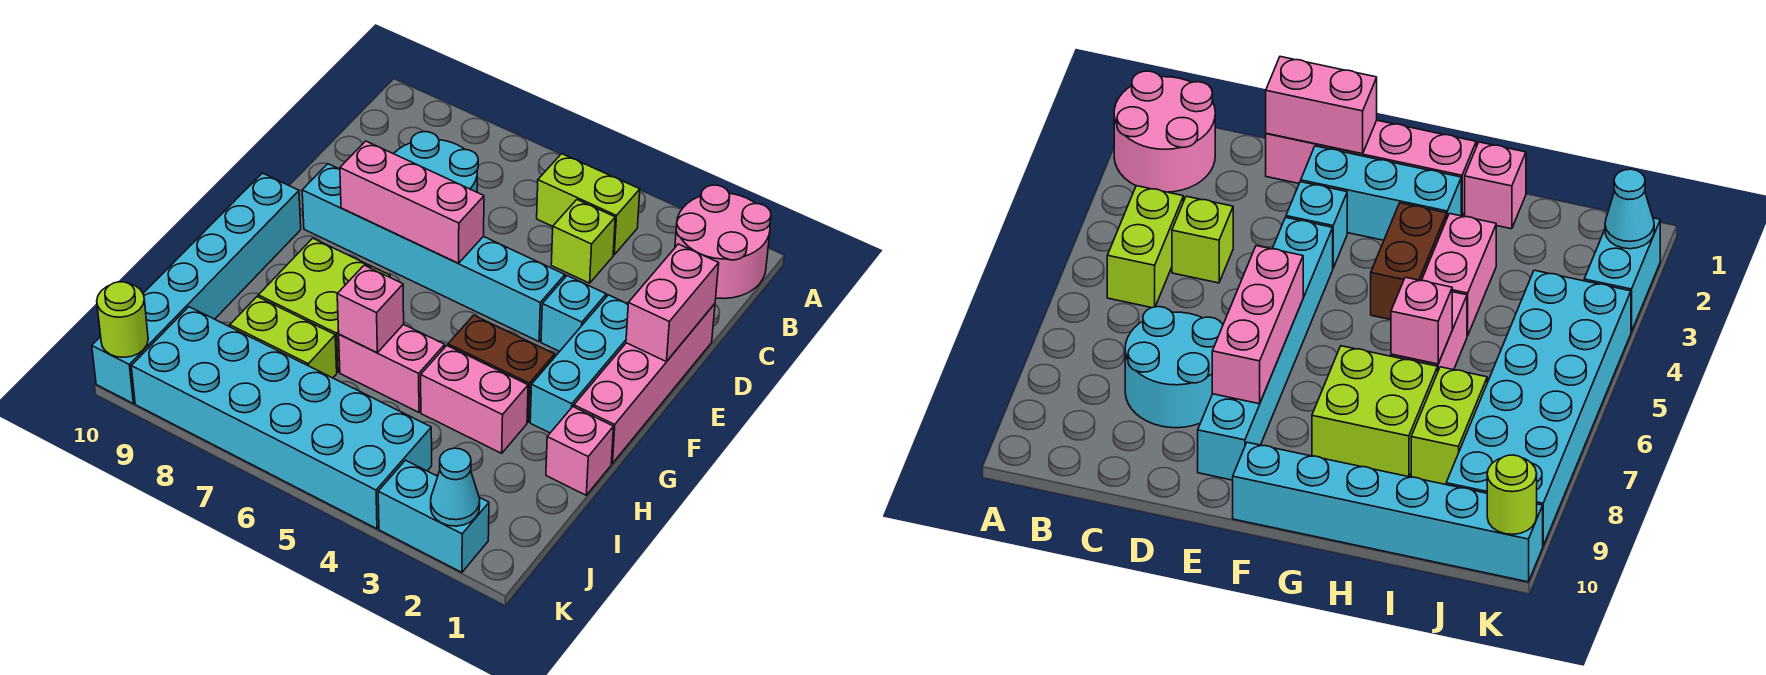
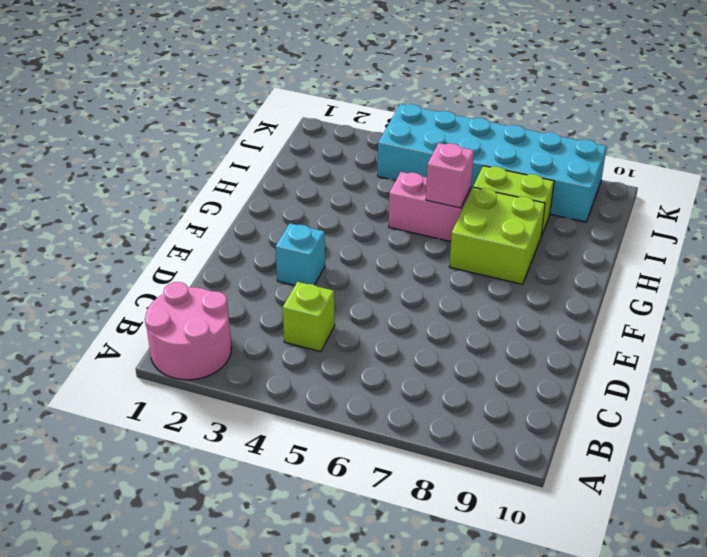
none -> lime brick B4:B5 level 1
none -> cyan round brick C7:D8 level 1
none -> pink brick D1:G1 level 1

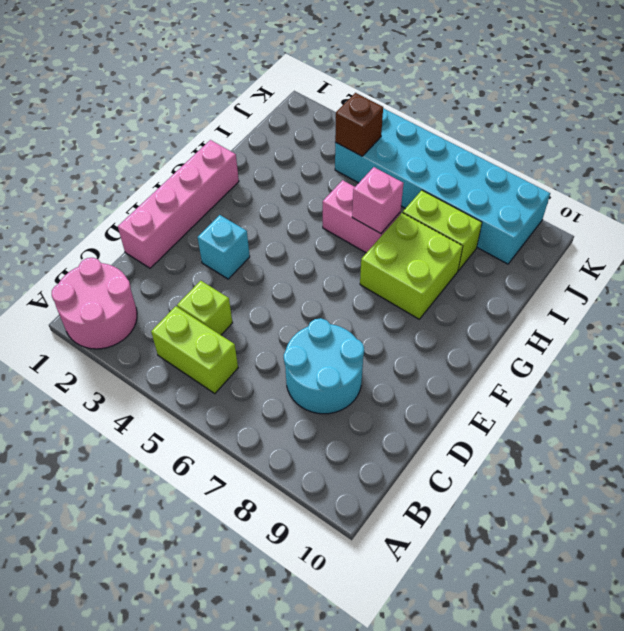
brown brick J4 level 2 -> none
none -> cyan brick E2:G2 level 1
none -> cyan brick E4:E9 level 1
none -> cyan brick F10:K10 level 1

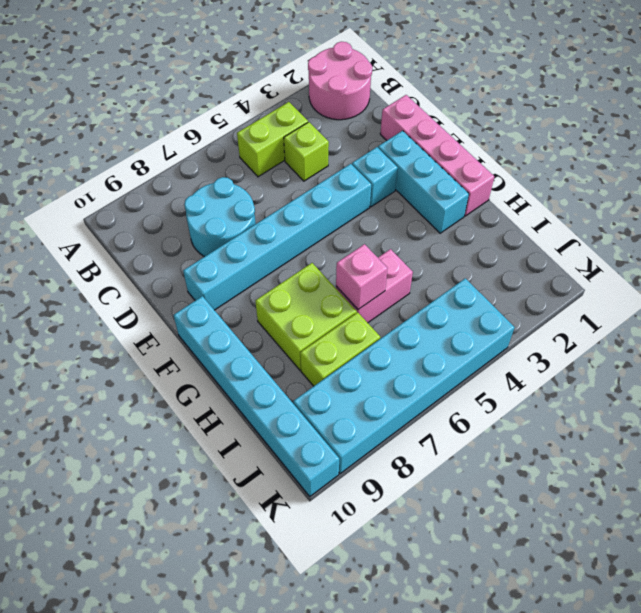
none -> brown brick G3:G4 level 1
none -> pink brick H1 level 1
none -> pink brick H3:H4 level 1

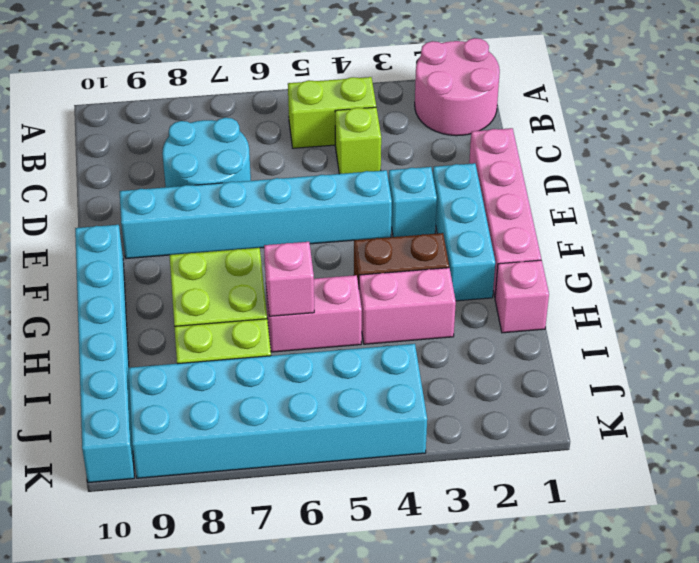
none -> cyan brick K2:K3 level 1
none -> pink brick D1:E1 level 2
none -> pink brick E6:E8 level 2

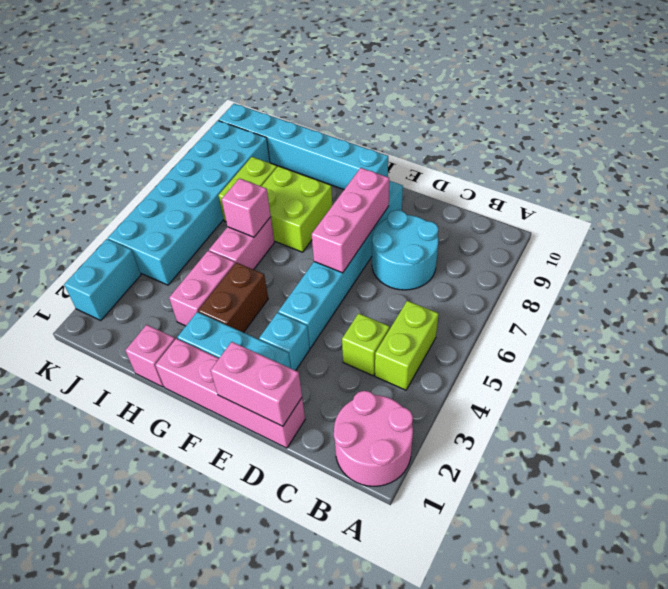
none -> cyan cone K2 level 2
none -> lime round brick K10 level 2

